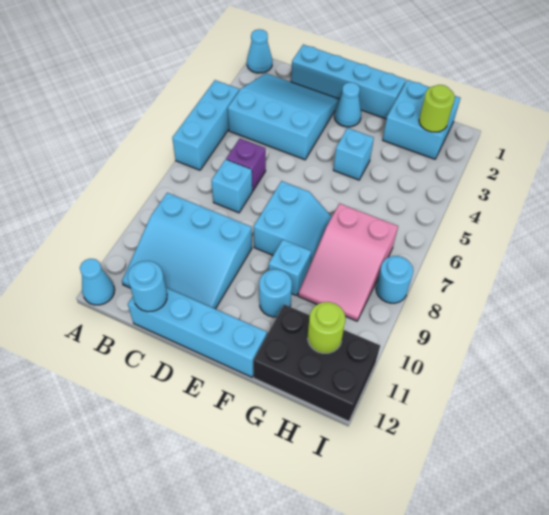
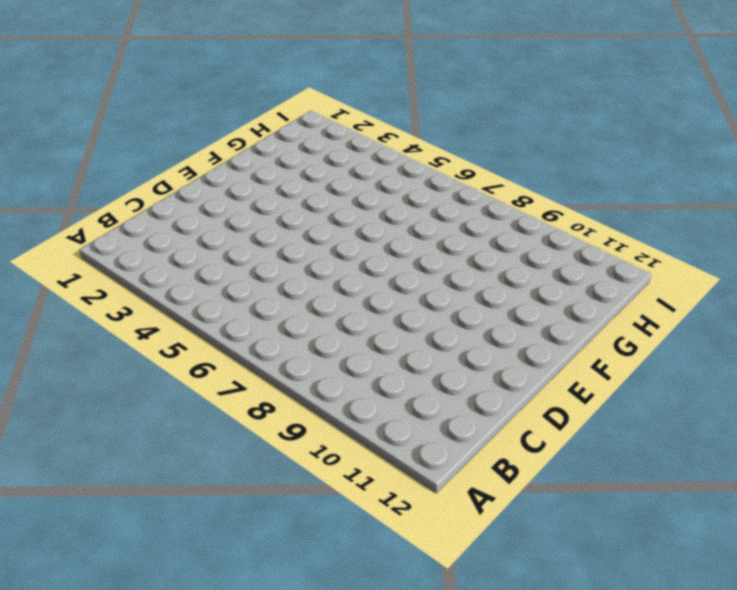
none -> cyan cone A1 level 1
none -> cyan brick A4:A6 level 1
none -> cyan cone A12 level 1

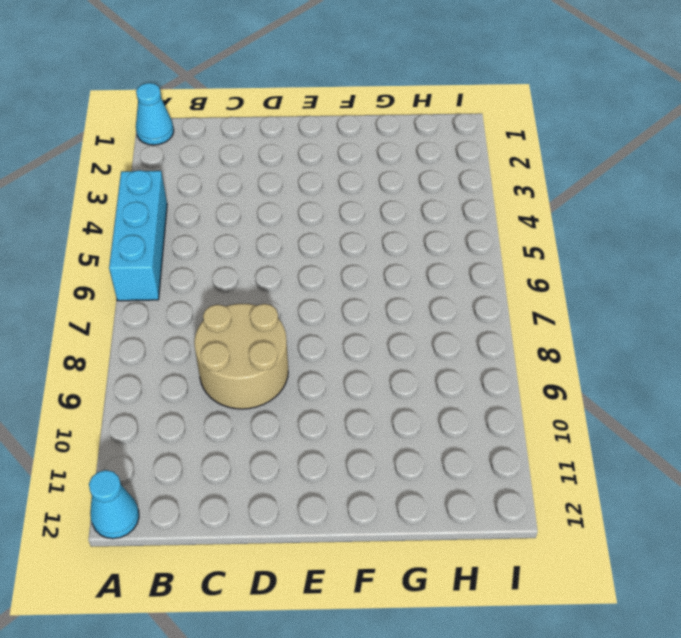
tan round brick C8:D9 level 1 -> cyan slope B9:D11 level 1 top 9
none -> cyan slope B2:D4 level 1 top 4
none -> cyan brick C1:F1 level 1
none -> purple brick C6 level 1

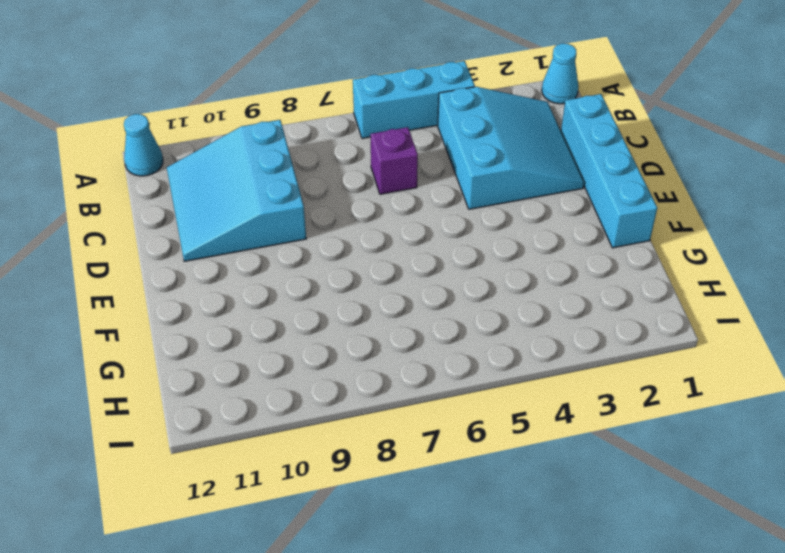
none -> cyan brick C7 level 1
none -> cyan brick C12:F12 level 1
none -> cyan cone E2 level 1

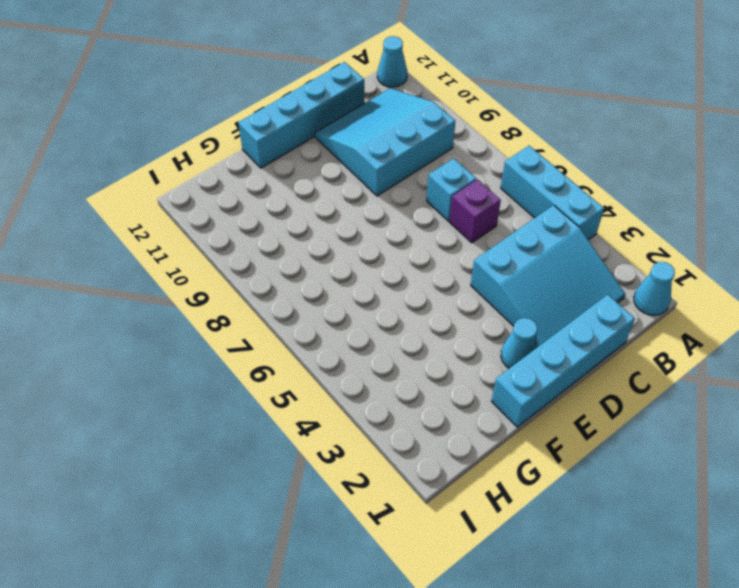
none -> cyan slope E7:F8 level 1 top E
none -> cyan brick F4 level 1
none -> cyan brick F9 level 1

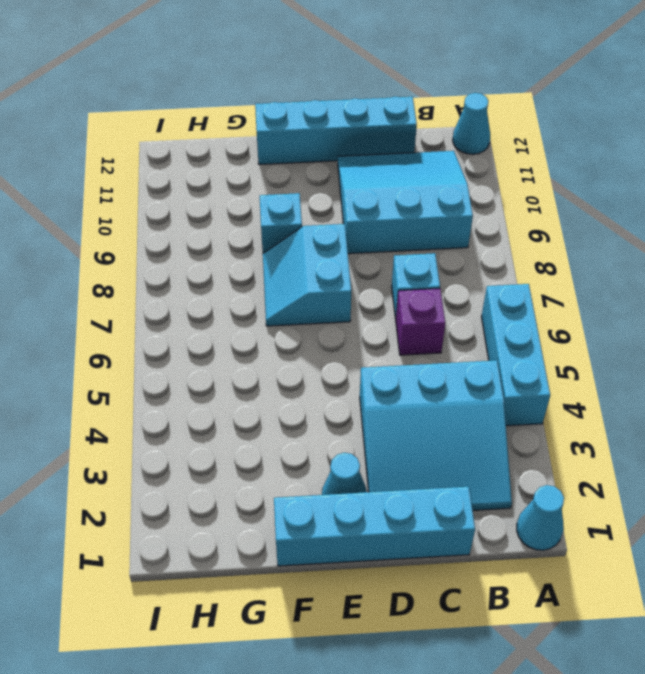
none -> cyan brick F4 level 1
none -> cyan round brick F10 level 1
none -> cyan brick G1:H2 level 1

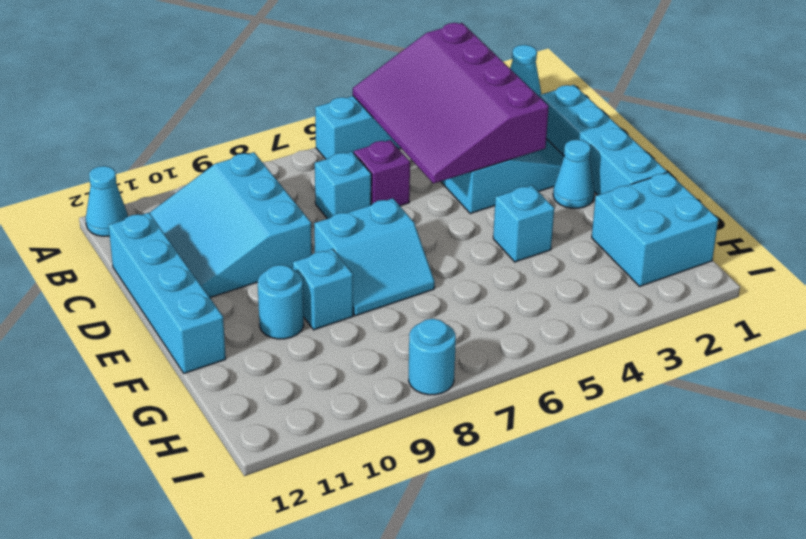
purple slope A3:D5 level 2 top 3 -> none
none -> pink slope G7:H9 level 1 top 7
none -> black brick G11:I12 level 1
none -> cyan round brick C12 level 2

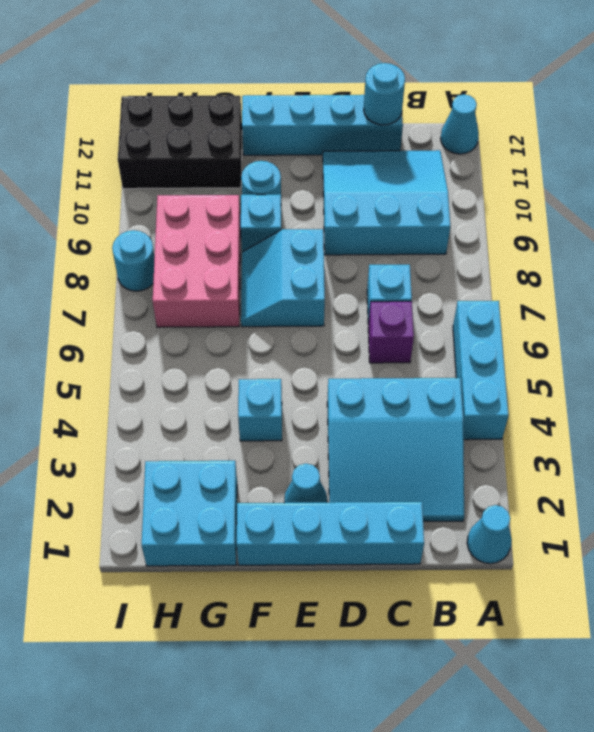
pink brick G7:H9 level 1 -> pink slope G7:H9 level 1 top 7
none -> lime round brick H2 level 2
none -> lime round brick H11 level 2

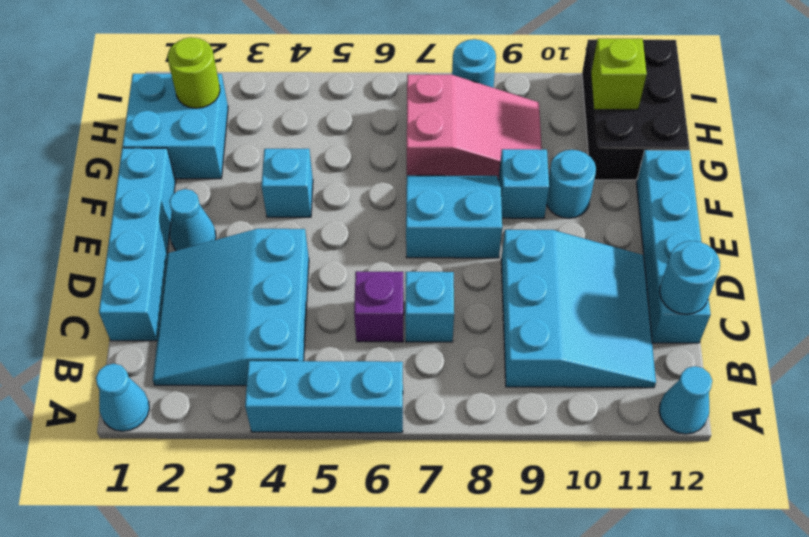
lime brick H11 level 2 -> lime round brick H11 level 2

